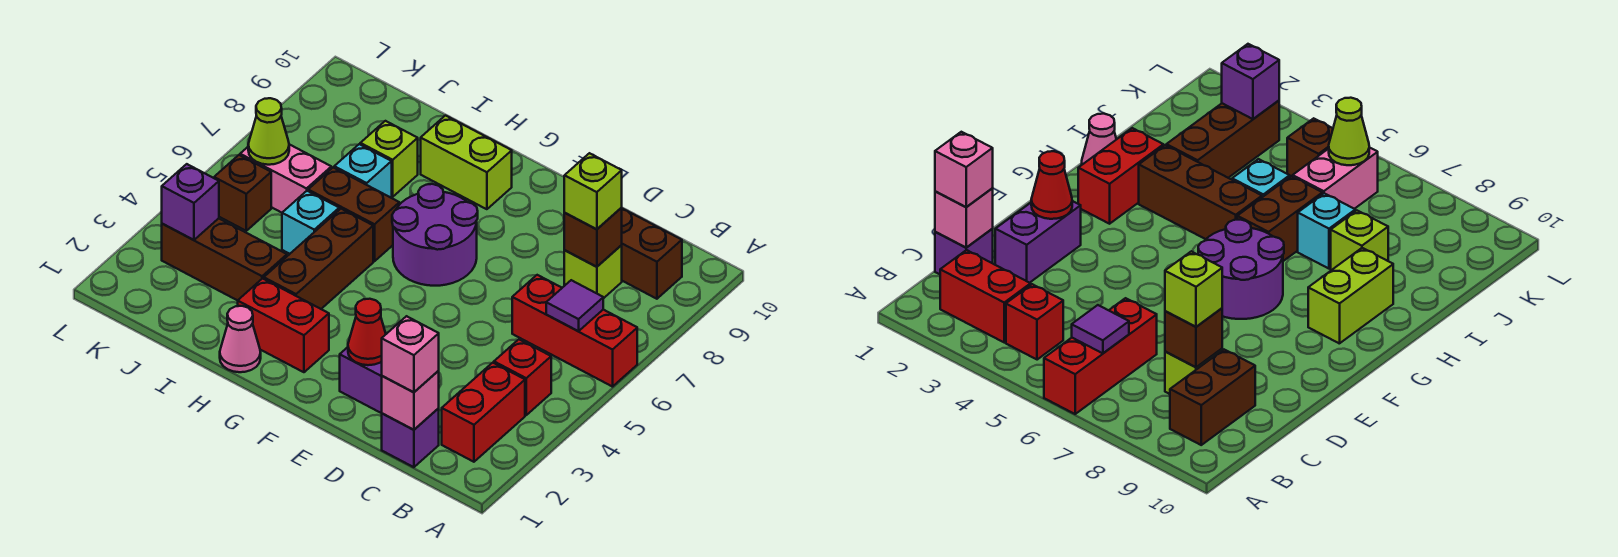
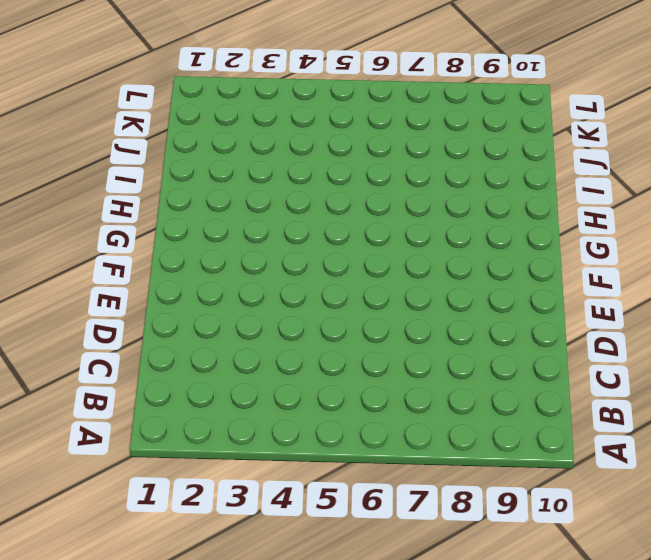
none -> red brick A6:C6 level 1
none -> red brick B2:B3 level 1
none -> red brick B4 level 1

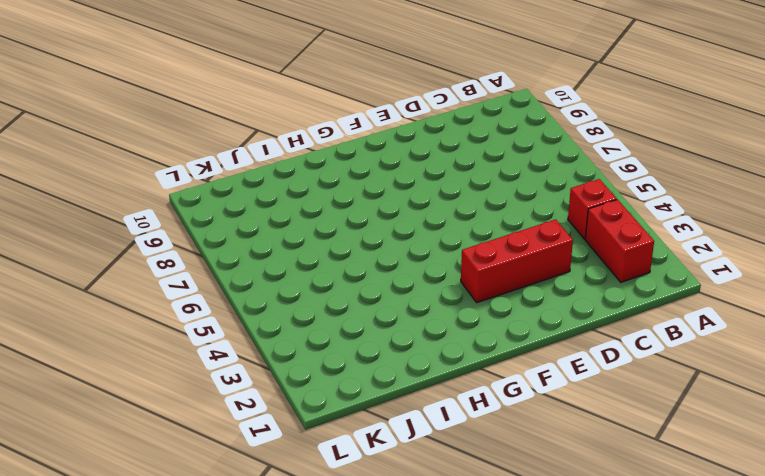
red brick D3:F3 level 1 -> red brick A6:C6 level 1
none -> brown brick B9:C9 level 1
none -> purple brick C1 level 1
none -> lime brick C8 level 1

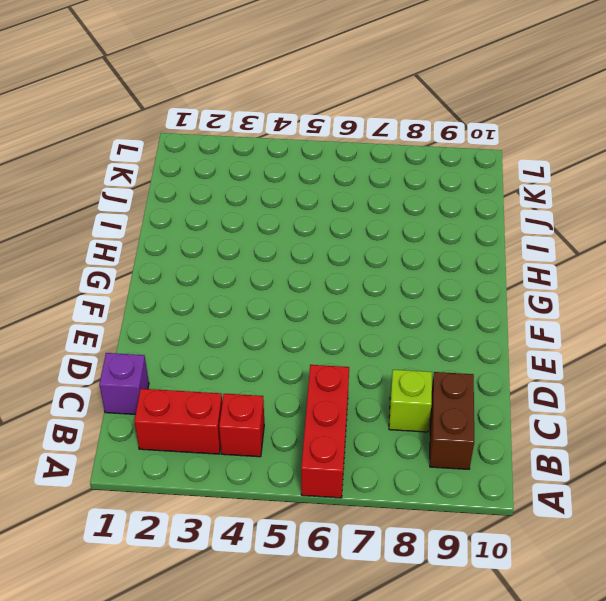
none -> purple brick D2:E2 level 1
none -> purple round brick F6:G7 level 1
none -> red brick G2:H2 level 1

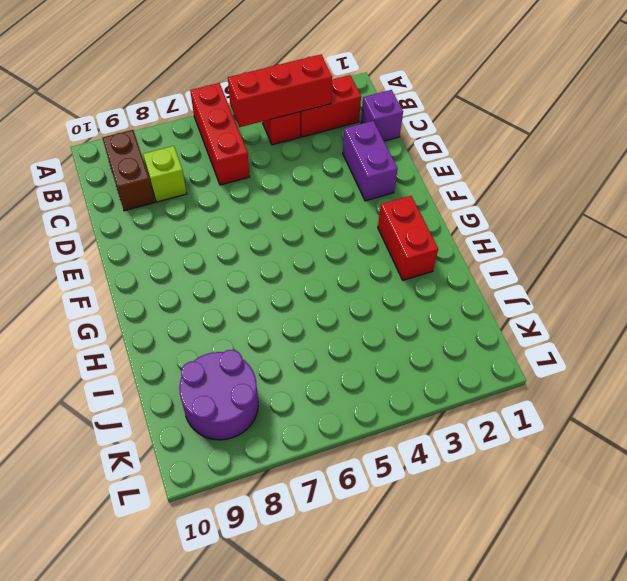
red brick B3:B5 level 2 -> none
purple round brick J8:K9 level 1 -> purple round brick F6:G7 level 1
none -> lime brick G9:H9 level 1
none -> pink cone H1 level 1
none -> brown brick H3:H5 level 1

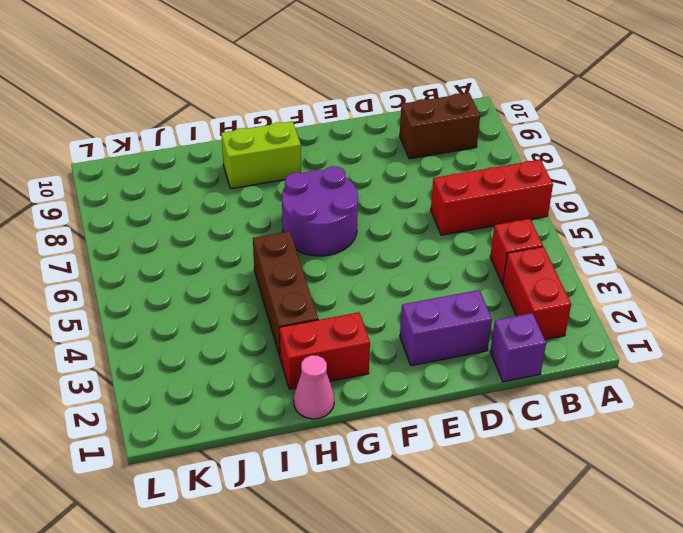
none -> lime brick C8 level 1
none -> brown brick H6:I6 level 1
none -> brown brick I3:K3 level 1

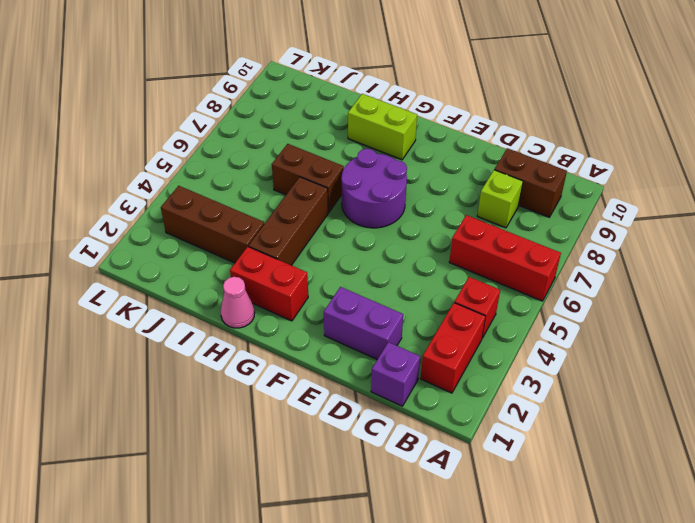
none -> cyan brick I5 level 1
none -> cyan brick I7 level 1
none -> lime brick I8 level 1

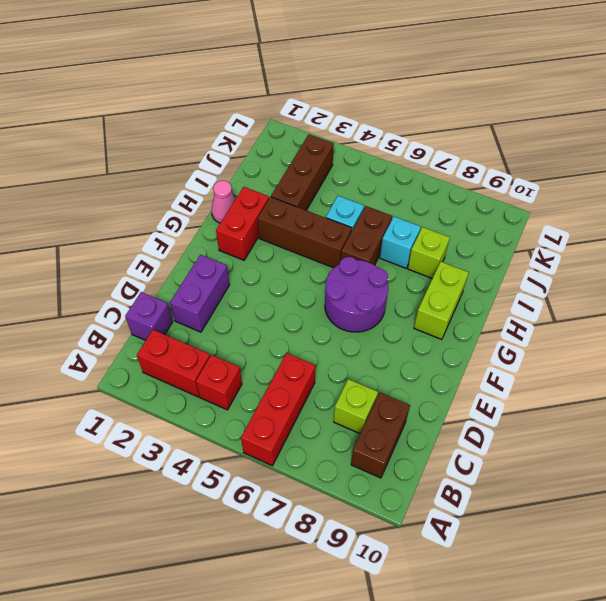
none -> pink brick J6:K6 level 1
none -> brown brick K5 level 1
none -> purple tile B6 level 2

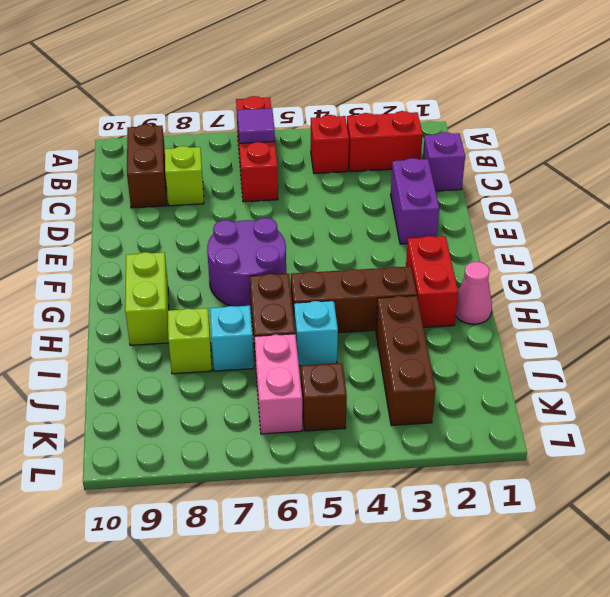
none -> pink brick C1 level 2
none -> brown brick C8 level 2
none -> red cone E2 level 2

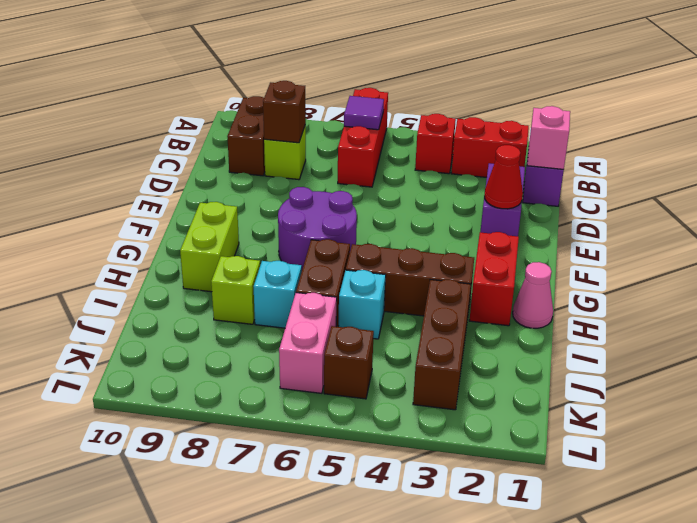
none -> purple brick K3 level 2
none -> lime cone K6 level 2
none -> pink brick C1 level 3

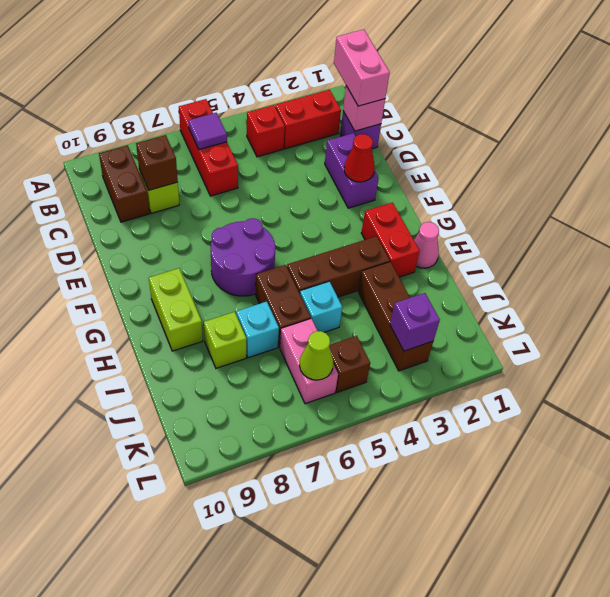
pink brick B1:C1 level 3 -> pink brick C1 level 3
none -> lime brick C8 level 3

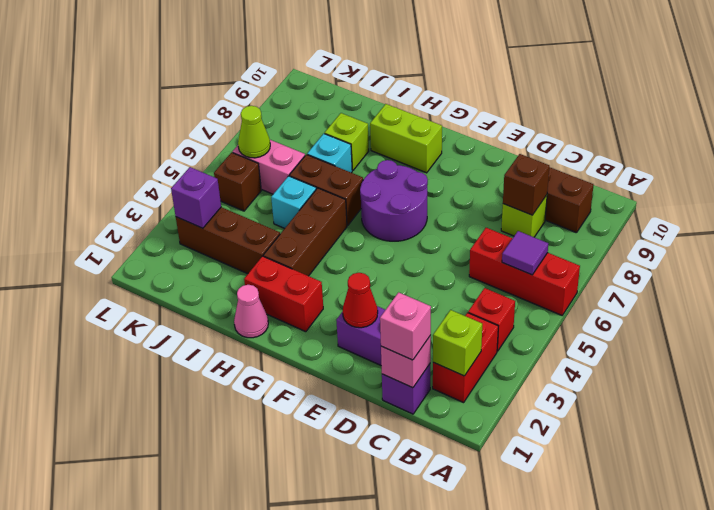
lime brick B2 level 2 -> lime brick C8 level 3

